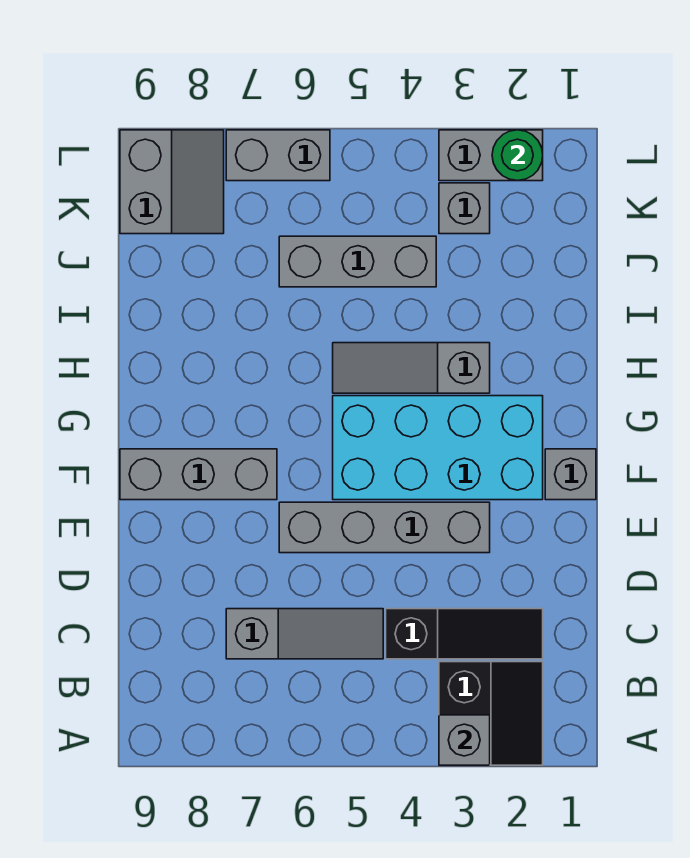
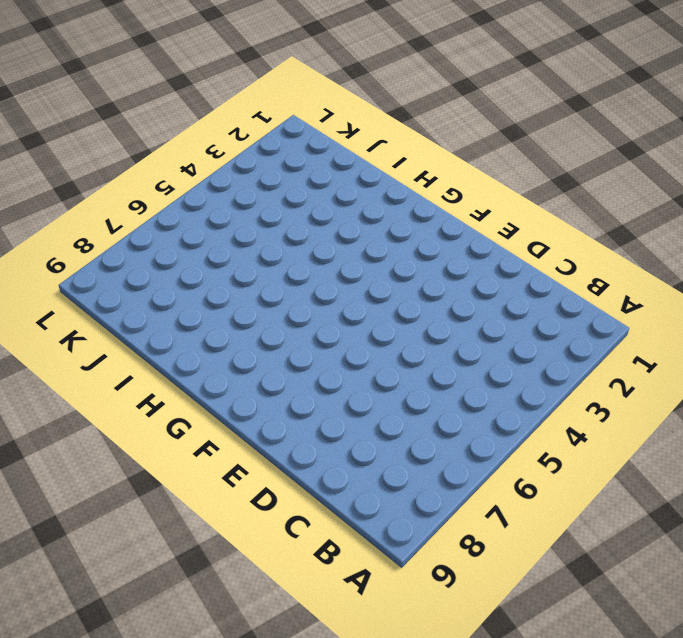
none -> black slope A2:B3 level 1 top 3
none -> black slope C2:C4 level 1 top 4
none -> grey slope C5:C7 level 1 top 7

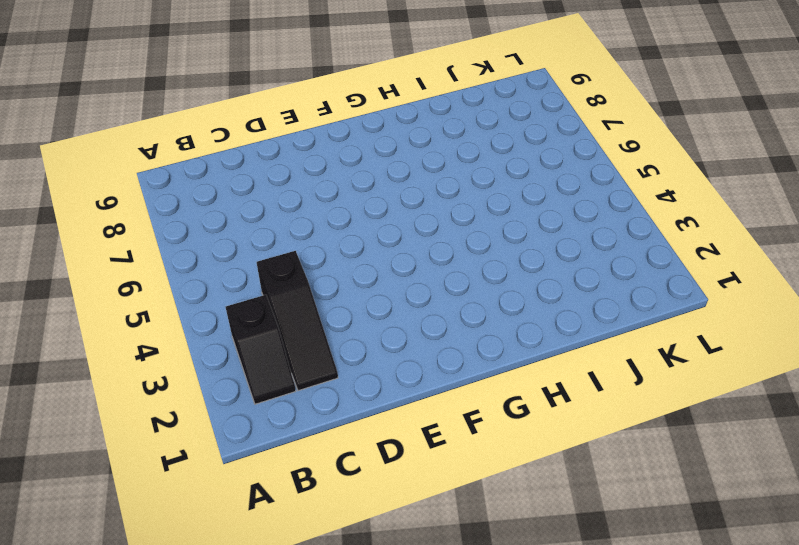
black slope B2:B3 level 1 top 3 -> black slope A2:B3 level 1 top 3
none -> grey slope C5:C7 level 1 top 7
none -> grey brick E3:E6 level 1
none -> grey brick F1 level 1

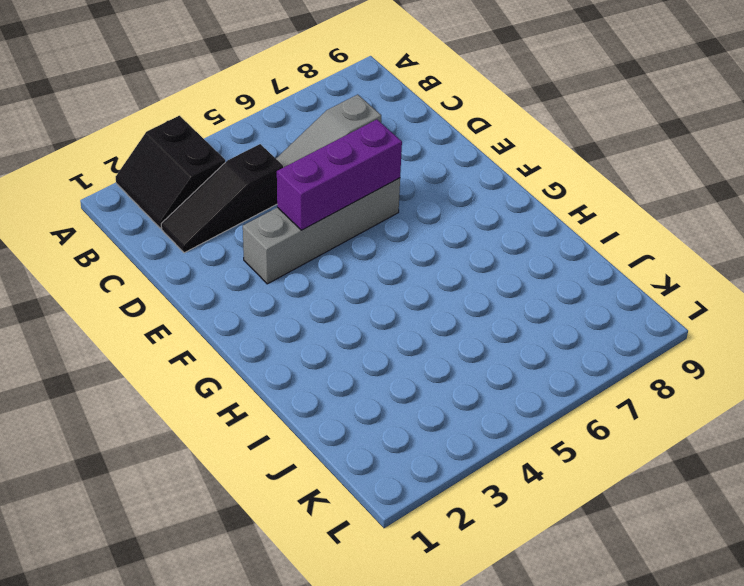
purple brick E4:E6 level 2 -> none
none -> grey brick F1 level 1
none -> cyan brick F2:G5 level 1
none -> grey brick F7:F9 level 1

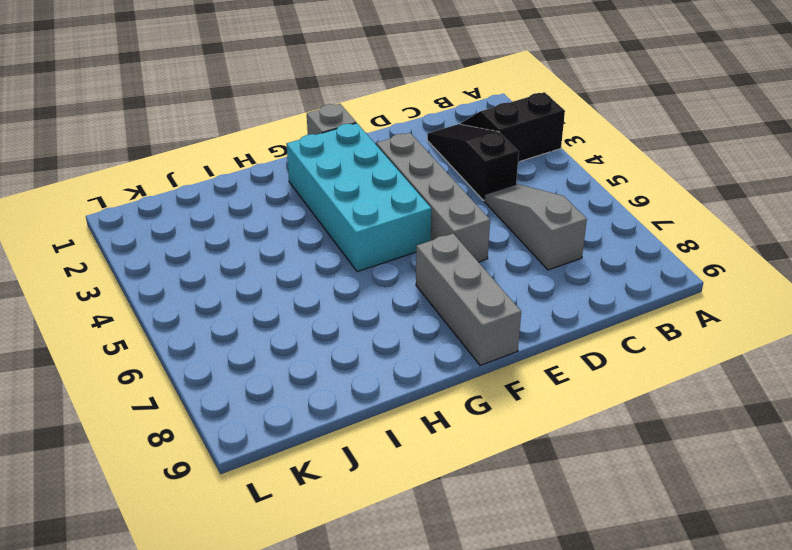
none -> grey slope H3:H5 level 1 top 3
none -> grey brick J4:J6 level 1
none -> grey brick K3 level 1

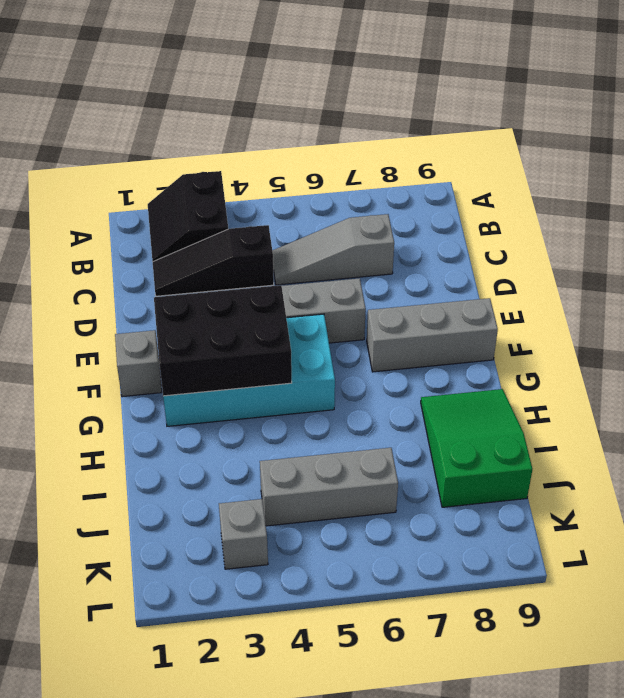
black brick F2:G4 level 2 -> none
green slope H8:J9 level 1 top J -> none
none -> grey slope H3:H5 level 1 top 3
none -> grey slope K8:L9 level 1 top 9
none -> grey brick L2:L3 level 1

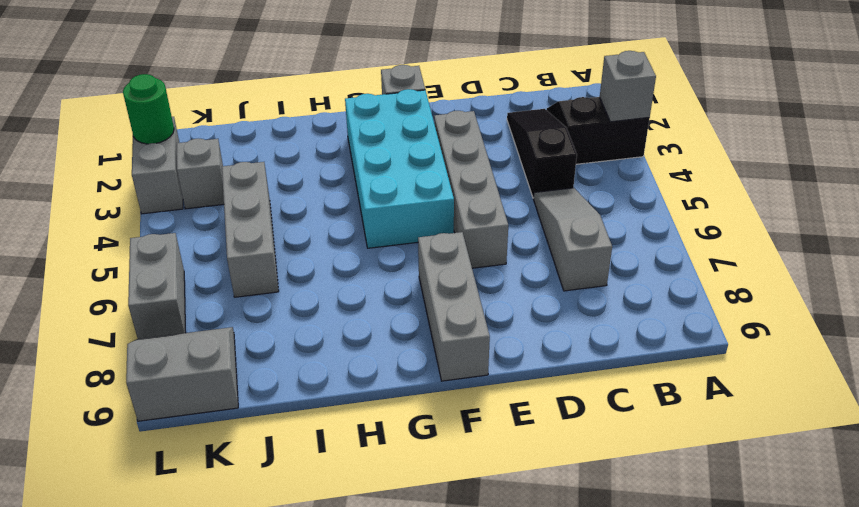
none -> grey slope H3:H5 level 1 top 3

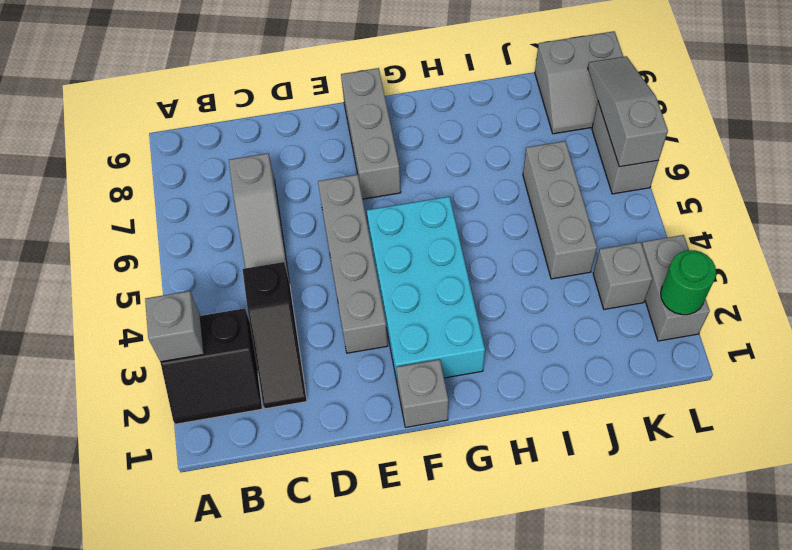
grey slope L6:L8 level 2 top 6 -> grey slope H3:H5 level 1 top 3

